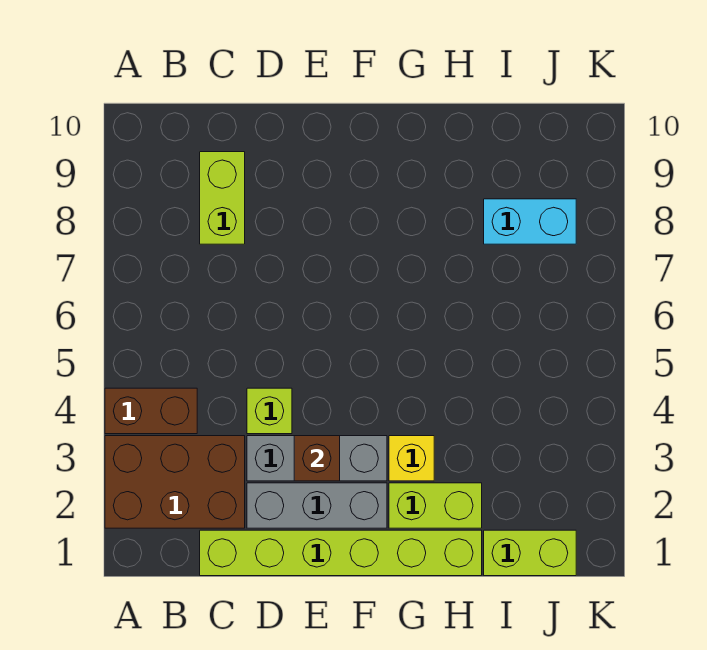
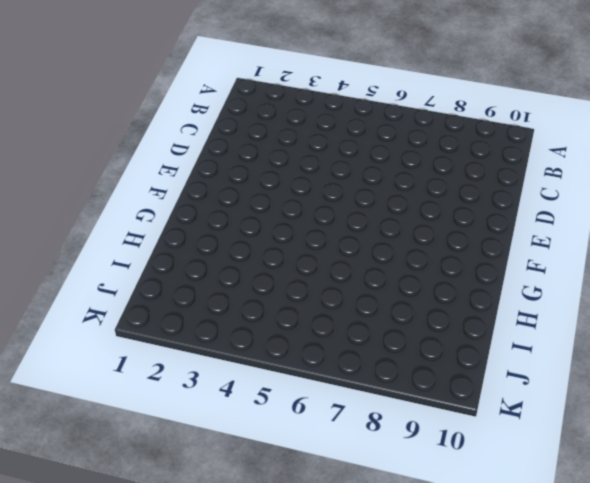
none -> brown brick A2:C3 level 1
none -> brown brick A4:B4 level 1
none -> lime brick C1:H1 level 1

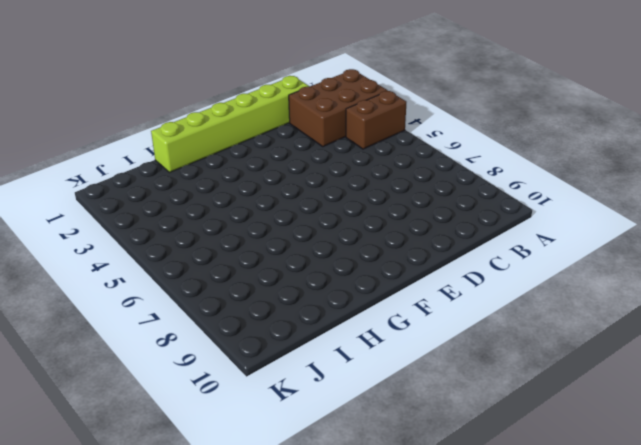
none -> lime brick C8:C9 level 1
none -> grey brick D2:F2 level 1
none -> grey brick D3:F3 level 1

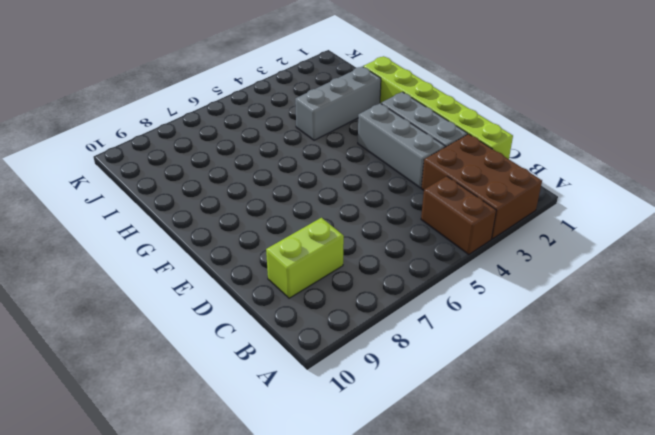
grey brick H2:H4 level 1 -> lime brick G2:H2 level 1
none -> lime brick D4 level 1
none -> yellow brick G3 level 1
none -> lime brick I1:J1 level 1

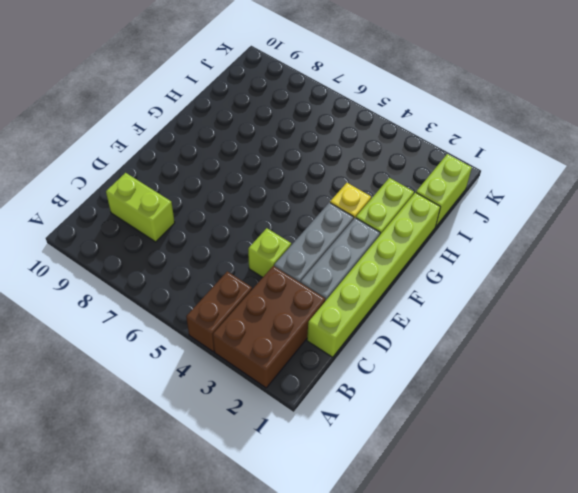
none -> cyan brick I8:J8 level 1
none -> brown brick E3 level 2

